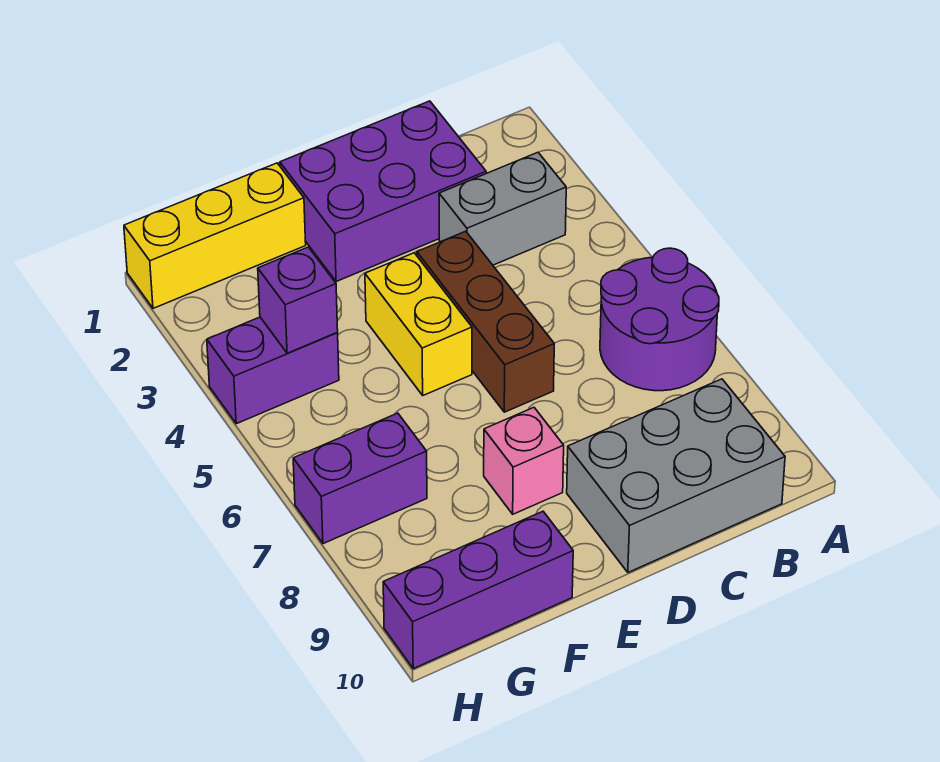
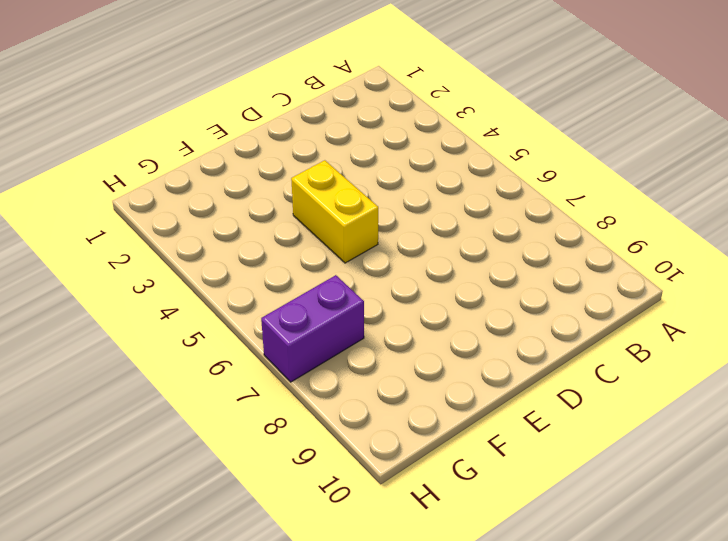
none -> purple round brick A6:B7 level 1
none -> grey brick B3:C3 level 1
none -> grey brick B9:D10 level 1

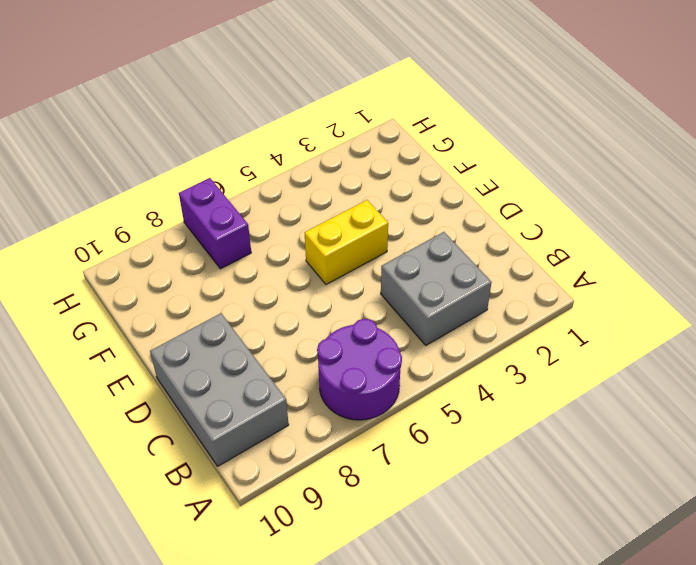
grey brick B3:C4 level 1 -> grey brick B3:C3 level 1
none -> purple brick C1:E2 level 1
none -> brown brick D4:D6 level 1
none -> pink brick E8 level 1

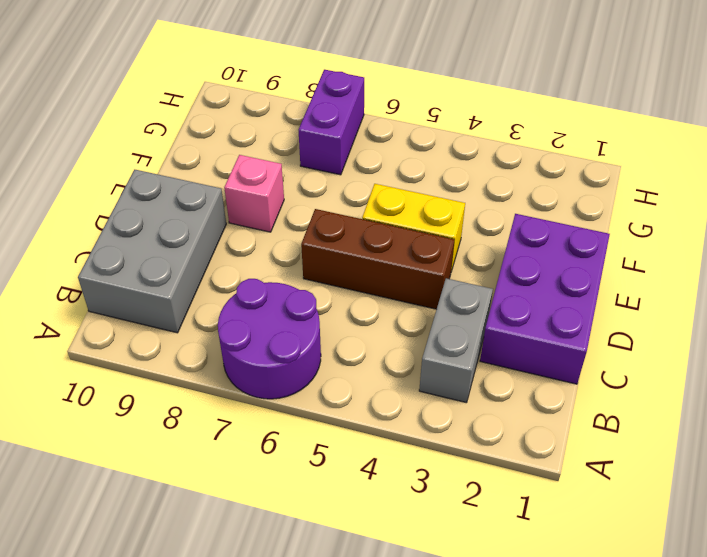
none -> yellow brick F1:H1 level 1
none -> purple brick F10:H10 level 1
none -> purple brick G4:H4 level 1

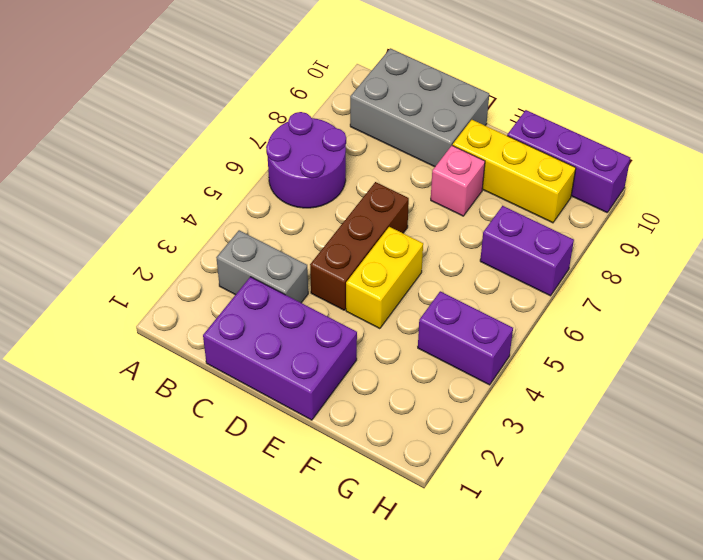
yellow brick E9:G9 level 1 -> yellow brick F1:H1 level 1
none -> purple brick G4 level 2

